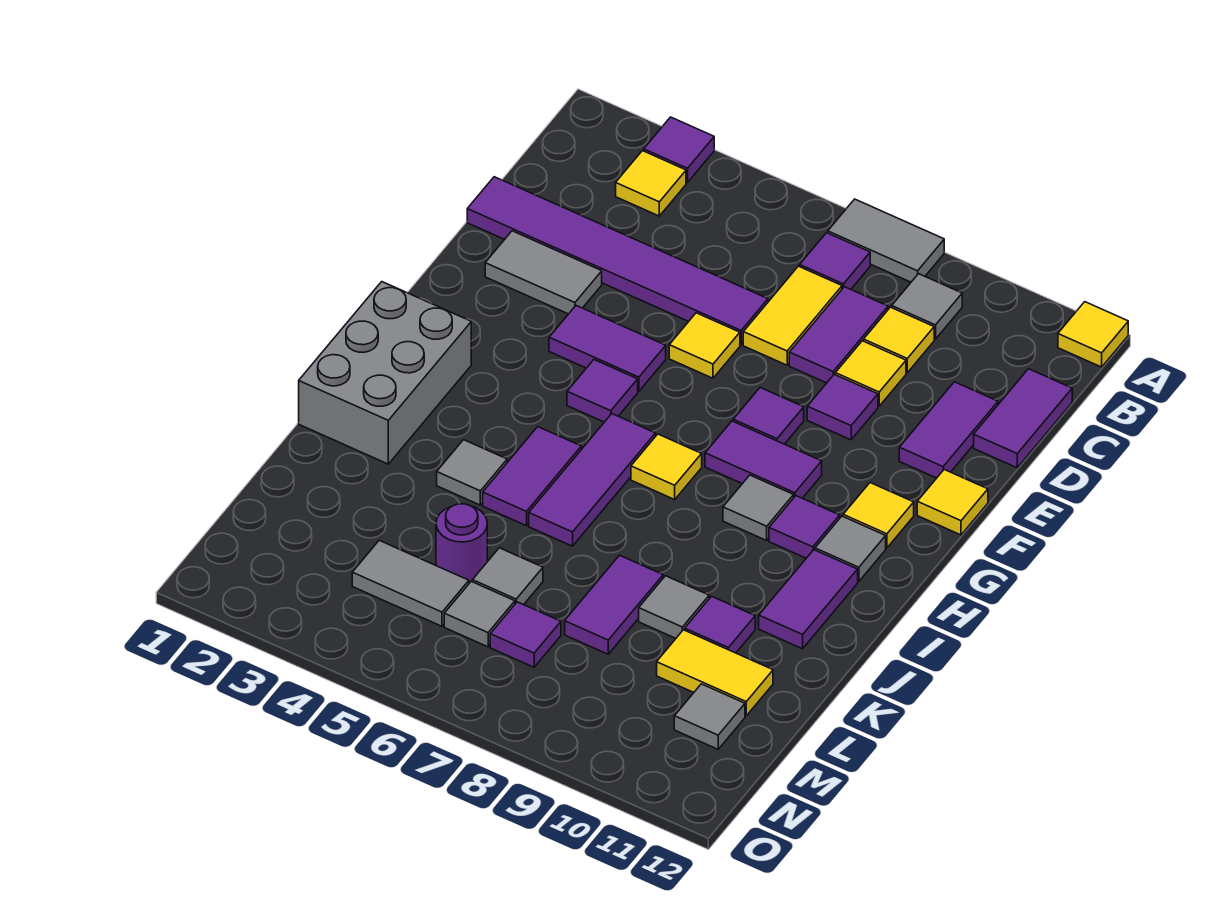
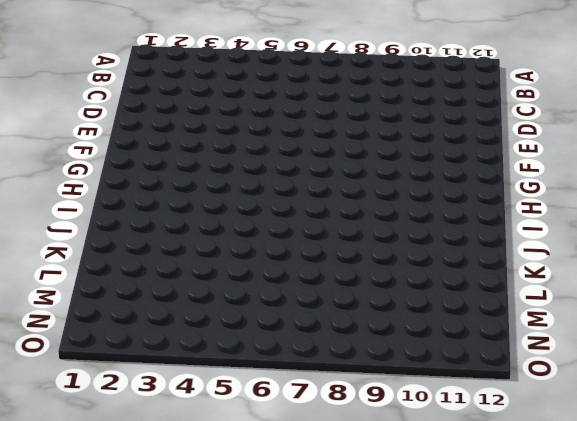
none -> purple tile A3 level 1
none -> grey tile A7:A8 level 1
none -> yellow tile A12 level 1
none -> yellow tile B3 level 1

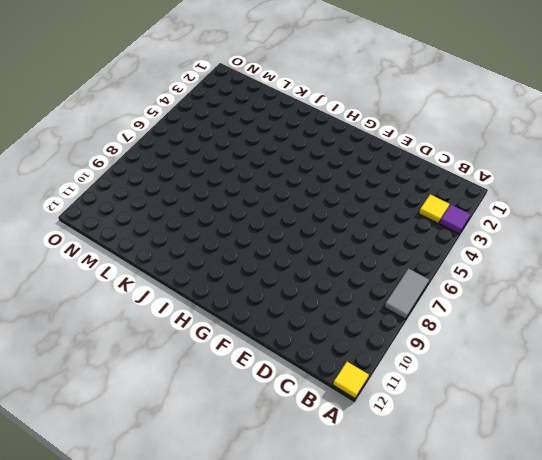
none -> purple tile B7 level 1
none -> grey tile B9 level 1
none -> yellow tile C7:D7 level 1
none -> purple tile C8:D8 level 1

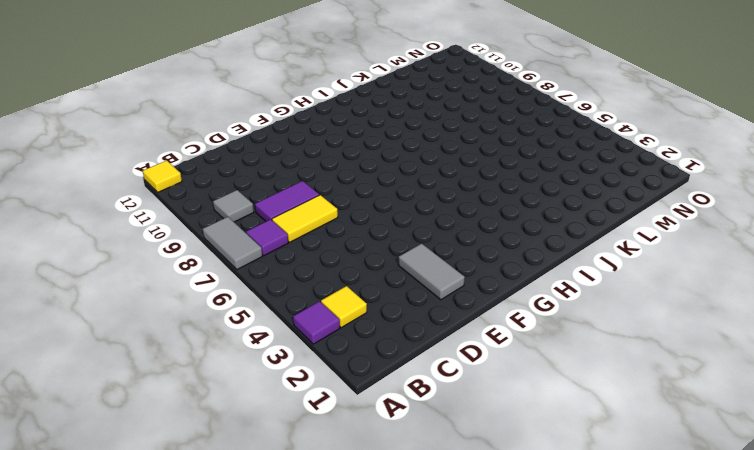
none -> yellow tile C9 level 1
none -> purple tile C12:D12 level 1
none -> purple tile D1:D6 level 1
none -> yellow tile D9 level 1

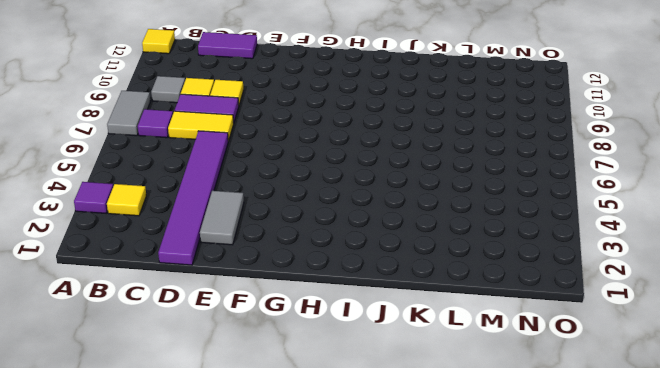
none -> purple tile D11:E11 level 1
none -> yellow tile E6 level 1
none -> purple tile E9 level 1
none -> purple tile F4:F5 level 1

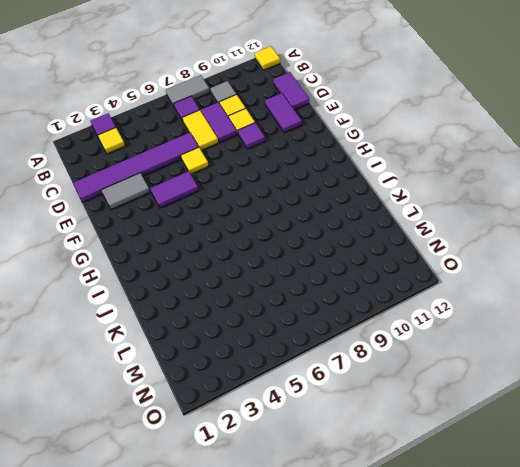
none -> purple tile F8 level 1
none -> yellow tile F12 level 1
none -> purple tile G5 level 1
none -> purple tile G8:G9 level 1

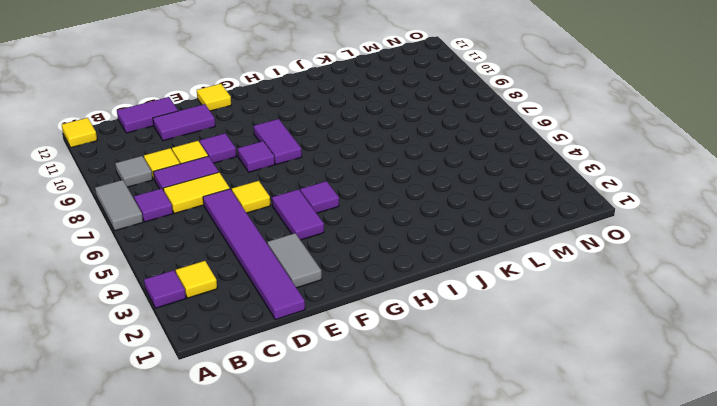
none -> yellow tile G11 level 1
none -> grey brick H1:J2 level 1
none -> purple tile H6:J6 level 1
none -> yellow tile H7 level 1

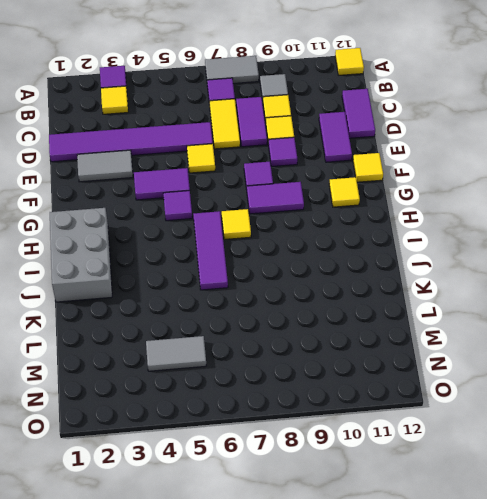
none -> grey tile H9 level 1
none -> purple tile H10 level 1
none -> grey tile H11 level 1
none -> purple tile I5:J5 level 1

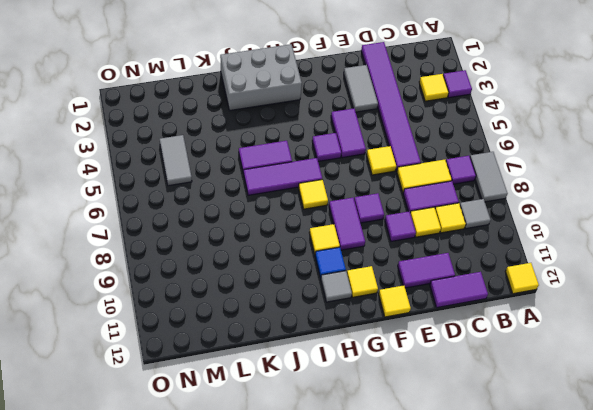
yellow tile H9 level 1 -> grey tile H9 level 1
blue tile H10 level 1 -> purple tile H10 level 1
none -> purple tile I11:J11 level 1
none -> grey tile J4 level 1
none -> purple tile K8:L8 level 1
none -> grey tile K9 level 1

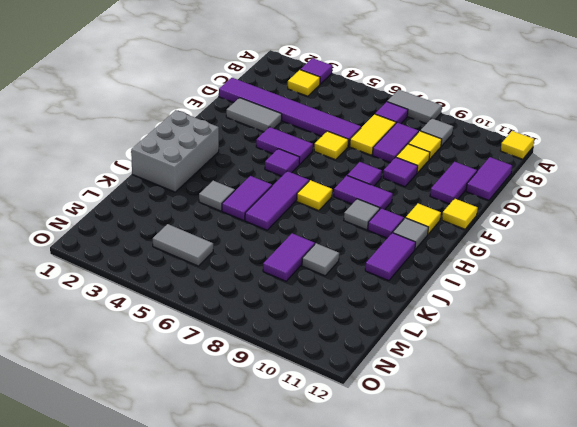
none -> purple tile K10 level 1
none -> purple round brick L5 level 1
none -> grey tile L6 level 1
none -> yellow tile L10:L11 level 1

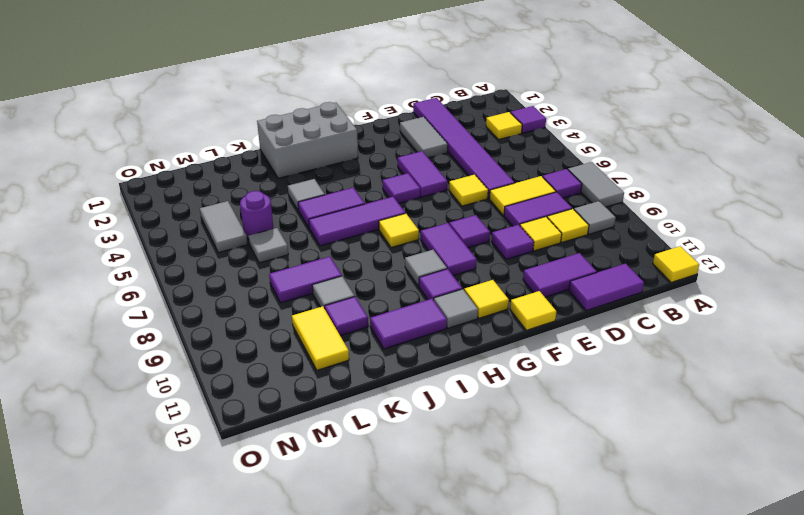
none -> grey tile M6 level 1
none -> purple tile M7 level 1
none -> grey tile M11 level 1

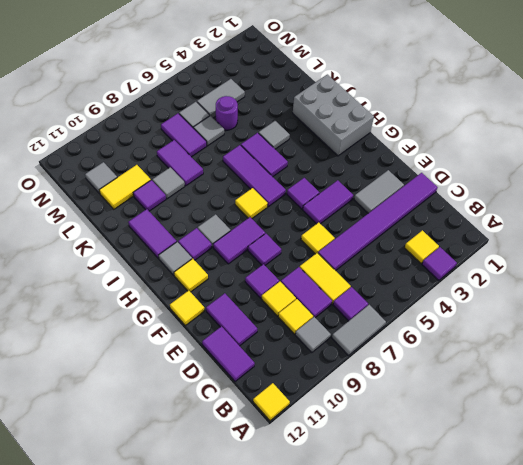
purple tile L7:M7 level 1 -> purple tile M7 level 1

